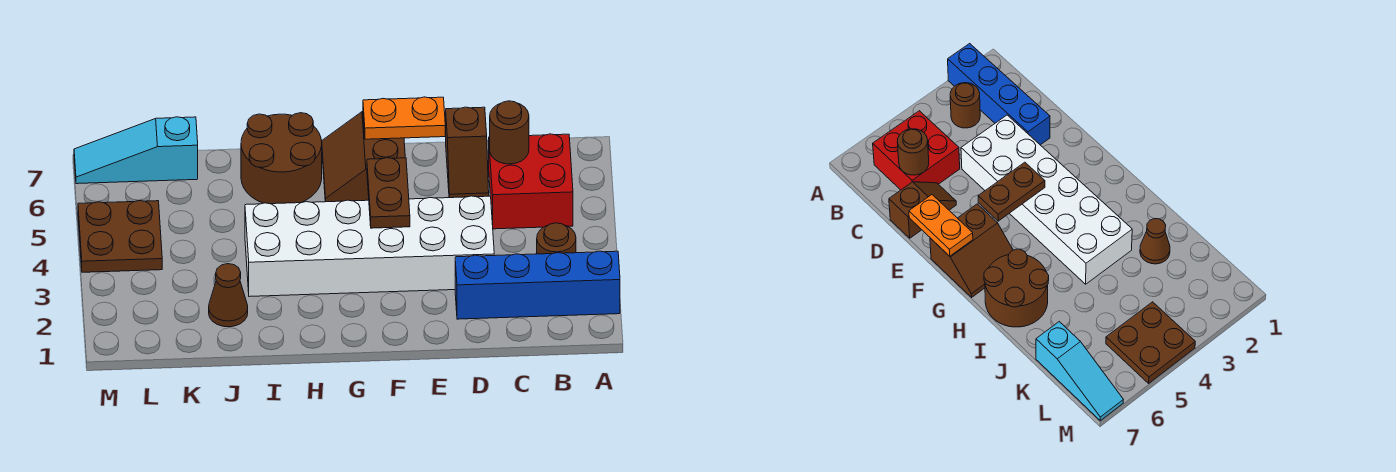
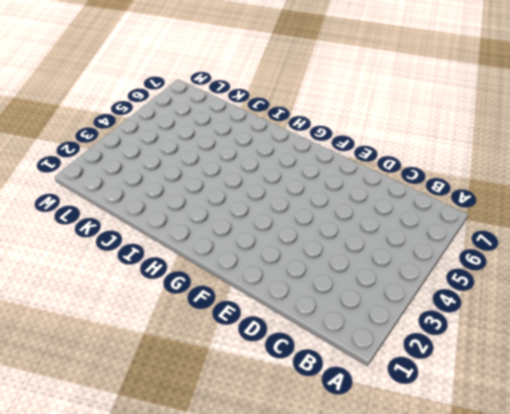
none -> blue brick A2:D2 level 1
none -> brown round brick B3 level 1
none -> red brick B5:C6 level 1

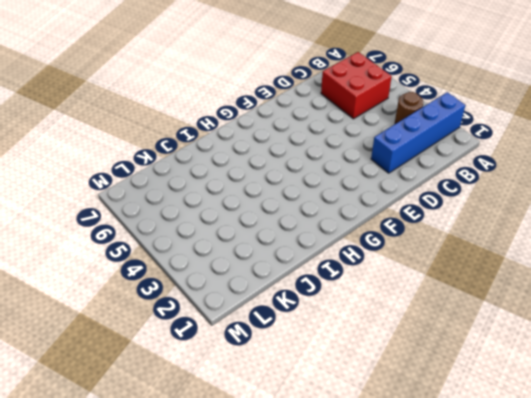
none -> white brick D3:I4 level 1
none -> brown slope D6:D7 level 1 top 7
none -> brown slope F6:G7 level 1 top F

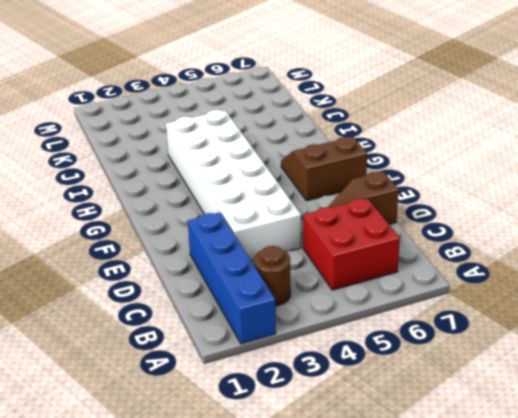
none -> brown round brick H6:I7 level 1
none -> brown cone J2 level 1
none -> cyan slope K7:M7 level 1 top K

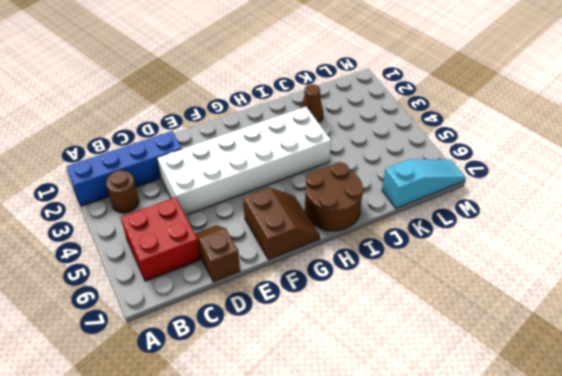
none -> brown plate L4:M5 level 1
none -> brown round brick C6 level 2
none -> orange plate E7:F7 level 2

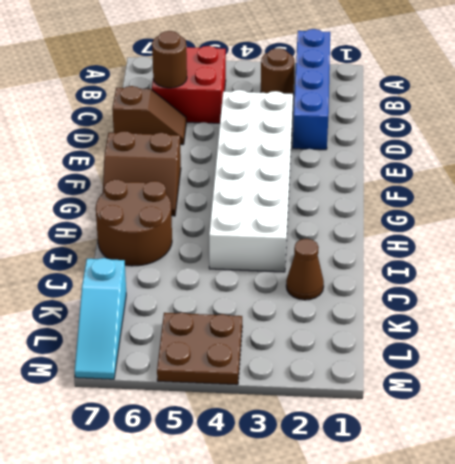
none -> orange plate E7:F7 level 2
none -> brown plate F4:F5 level 2

